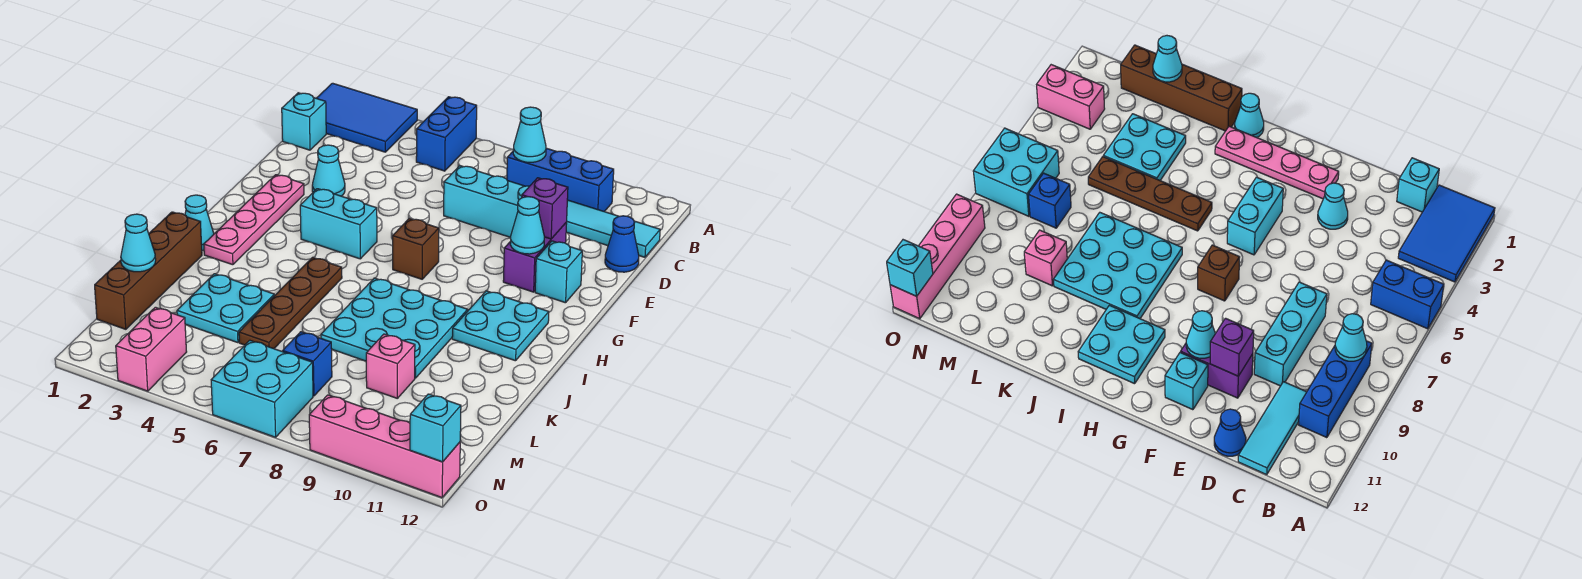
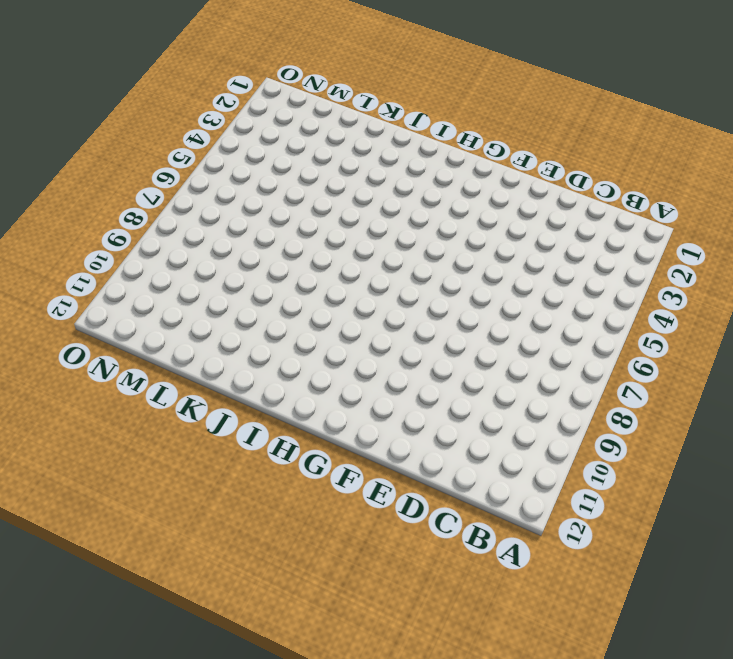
none -> blue tile A1:B3 level 1
none -> blue brick A5:B5 level 1
none -> blue brick B8:B10 level 1

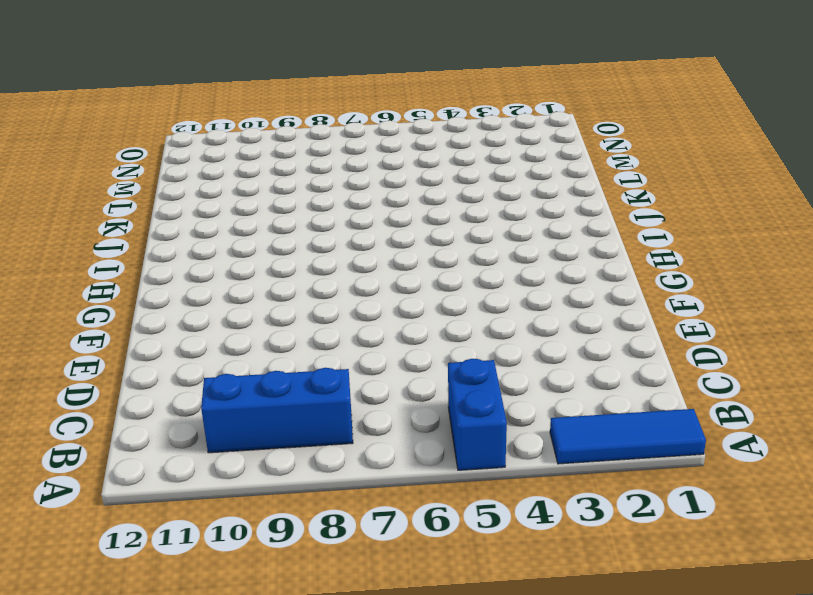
blue tile A1:A3 level 1 -> blue tile A1:B3 level 1
none -> cyan brick C1 level 1
none -> cyan tile C10:C12 level 1
none -> cyan brick D7:D9 level 1

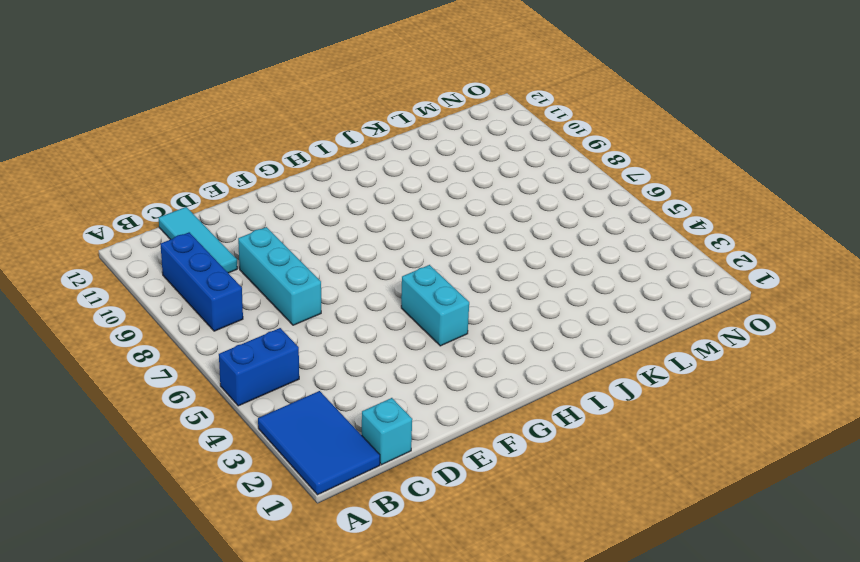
none -> blue cone D12 level 1
none -> cyan cone E3 level 1
none -> purple brick E10:F10 level 1

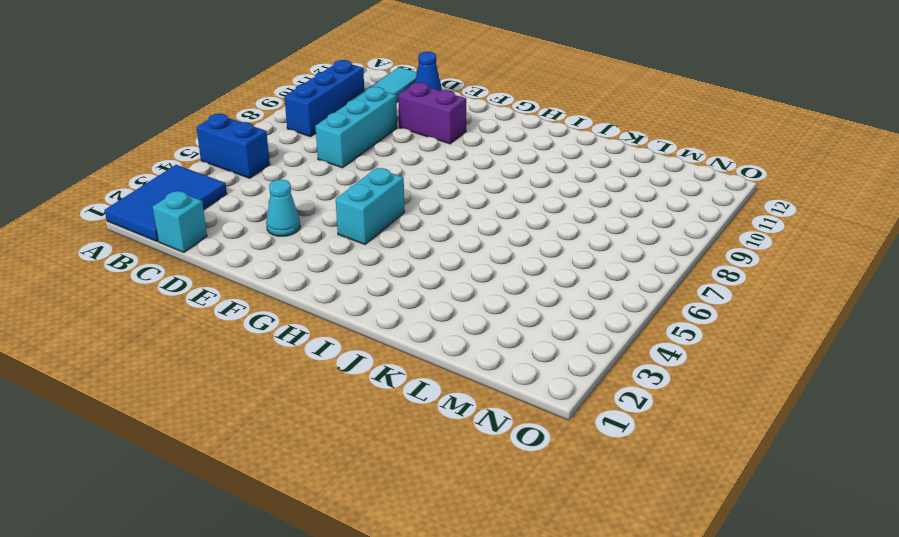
none -> pink plate F2:I2 level 1
none -> cyan brick F11 level 1
none -> brown brick G7 level 1

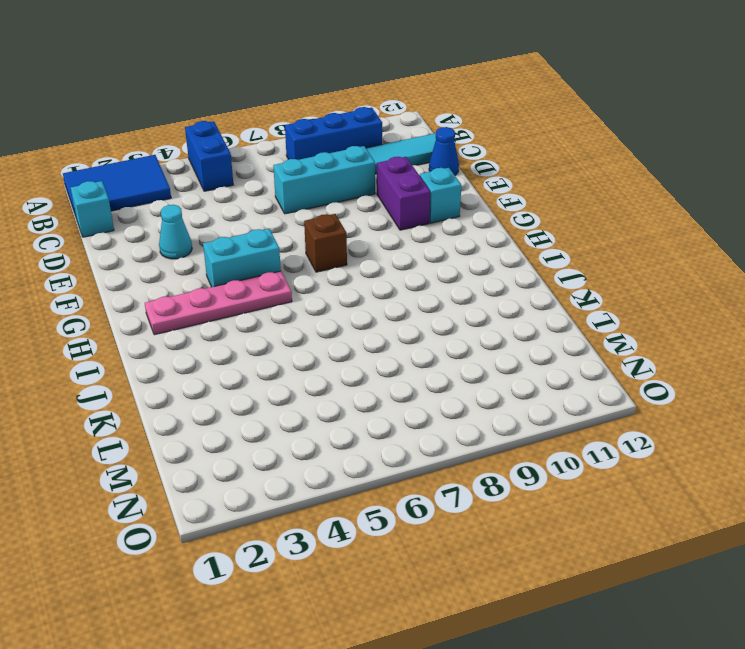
pink plate H2:H5 level 1 -> pink plate F2:I2 level 1
none -> cyan plate H10:I11 level 1
none -> cyan cone I1 level 1
none -> brown plate I5:L5 level 1

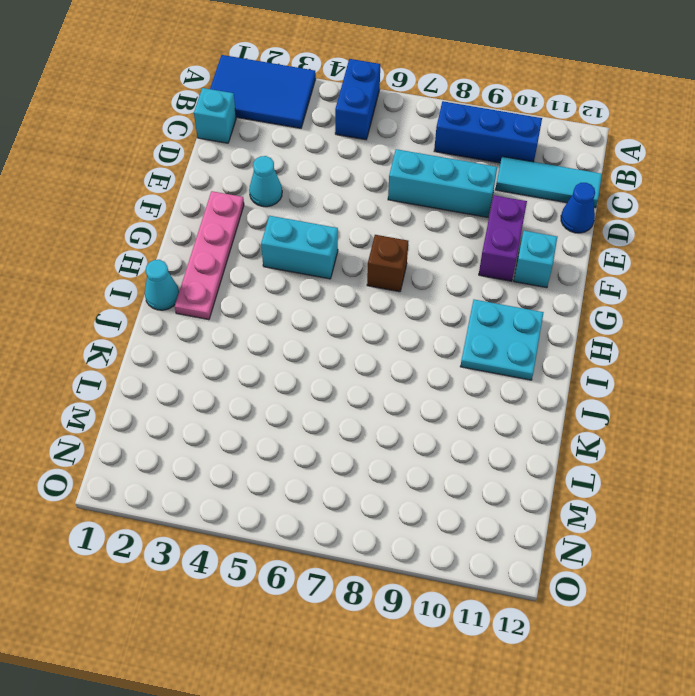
none -> brown plate I5:L5 level 1
none -> cyan plate I7:K9 level 1
none -> brown brick J1:M1 level 1

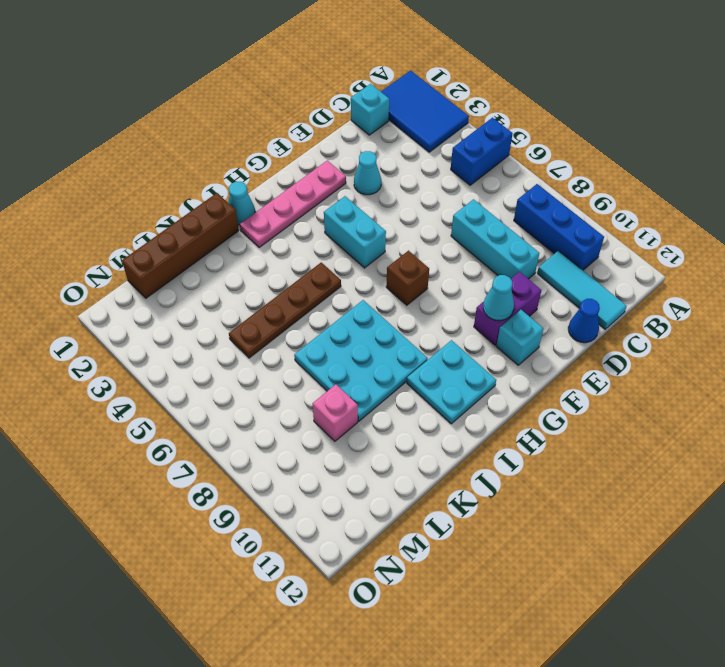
none -> cyan plate K3:L4 level 1
none -> blue brick M7 level 1
none -> pink brick N3:O3 level 1

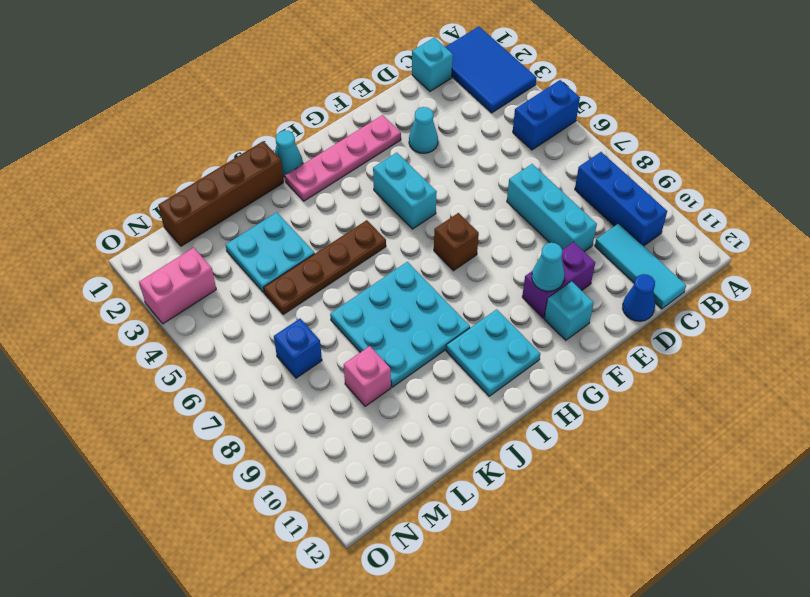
none -> cyan brick N6:O7 level 1
none -> pink brick O9:O12 level 1
none -> cyan cone B8 level 2

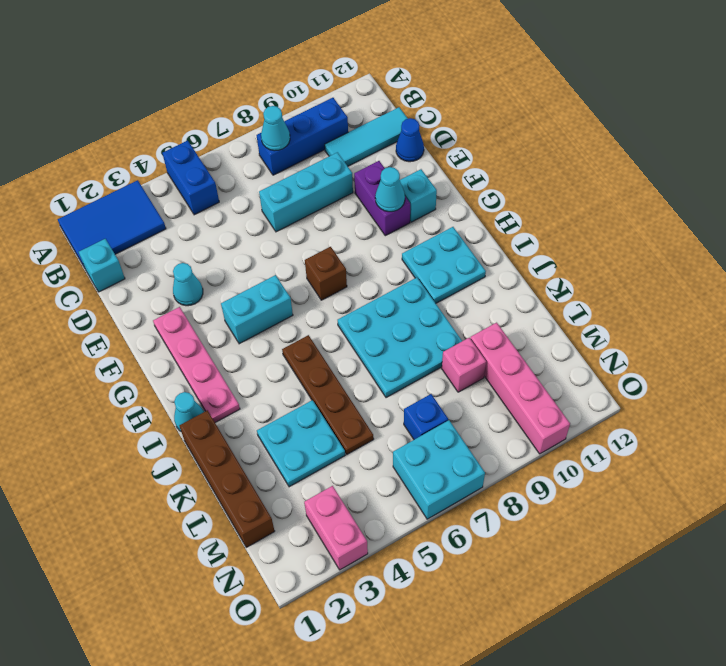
pink brick L10:O10 level 1 -> pink brick O9:O12 level 1
none -> purple brick E10 level 2
none -> cyan cone L1 level 2
none -> cyan brick O12 level 2

